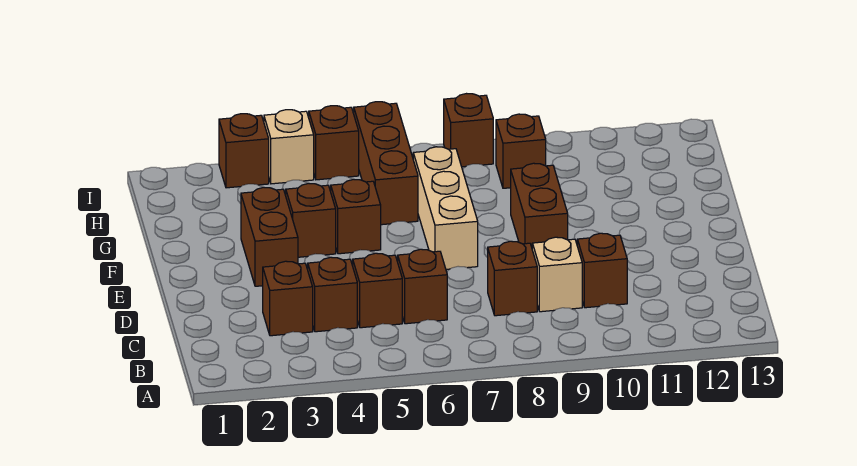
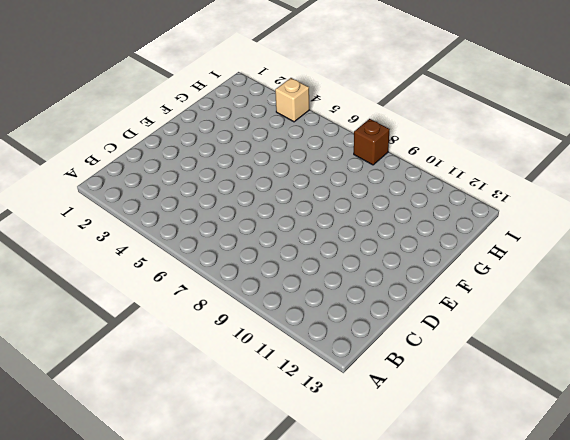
none -> brown brick C3 level 1
none -> brown brick C4 level 1
none -> brown brick C5 level 1

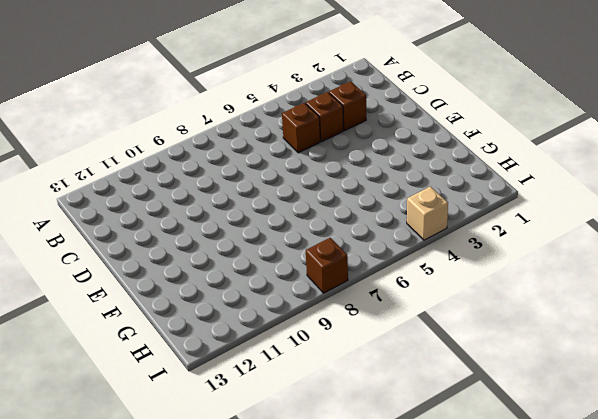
none -> brown brick C6 level 1
none -> brown brick C8 level 1
none -> tan brick C9 level 1

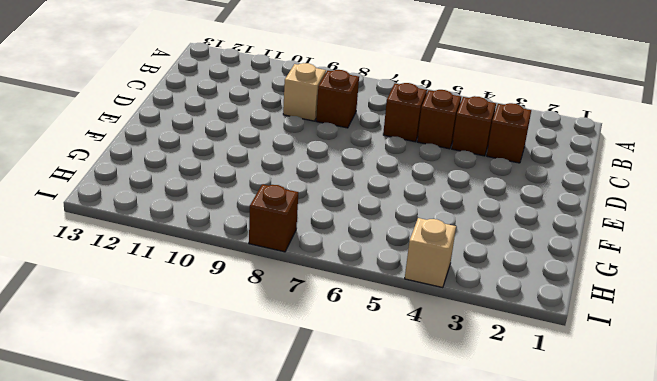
none -> brown brick C10 level 1
none -> brown brick E3:F3 level 1
none -> tan brick E7:G7 level 1

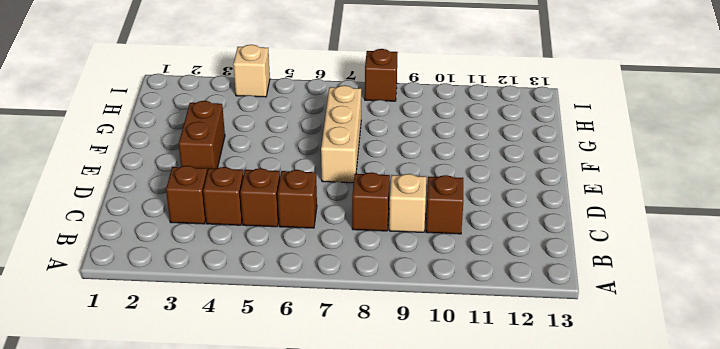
none -> brown brick E9:F9 level 1
none -> brown brick F4 level 1
none -> brown brick F5 level 1

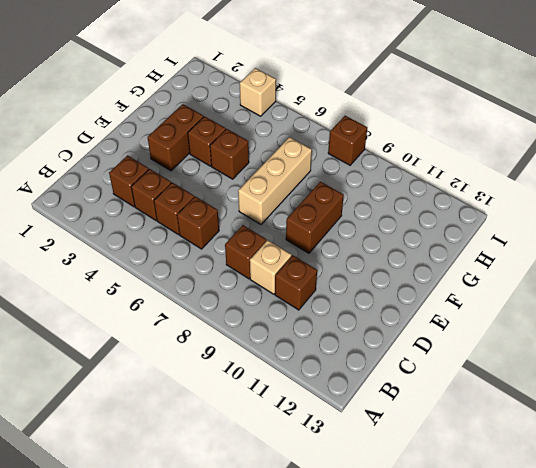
none -> brown brick G6:I6 level 1
none -> brown brick H9 level 1
none -> brown brick I3 level 1

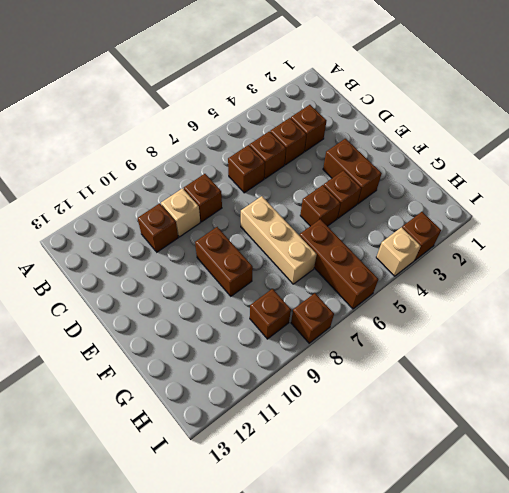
none -> brown brick I5 level 1

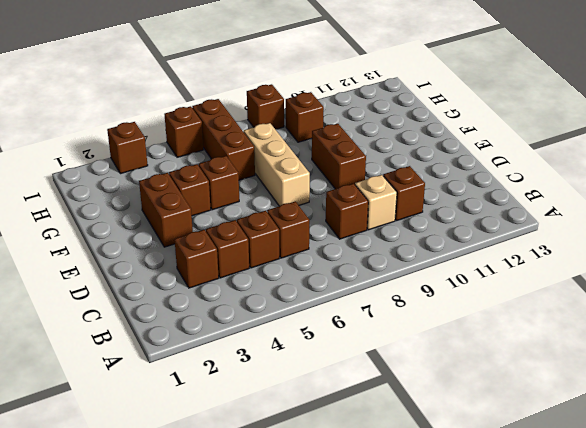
none -> tan brick I4 level 1

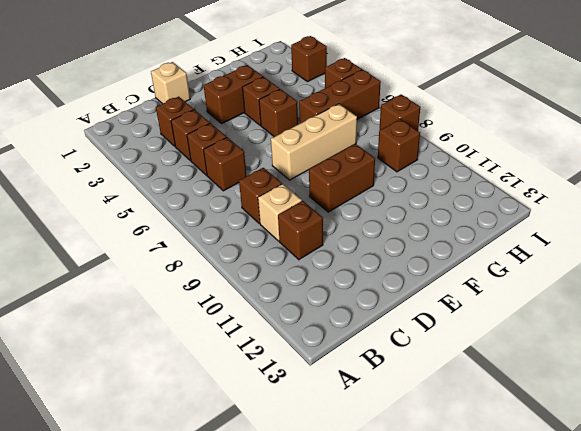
tan brick D1 level 1 -> tan brick I4 level 1

